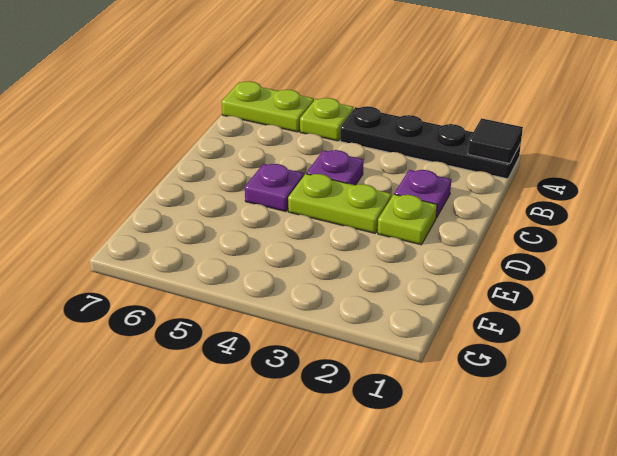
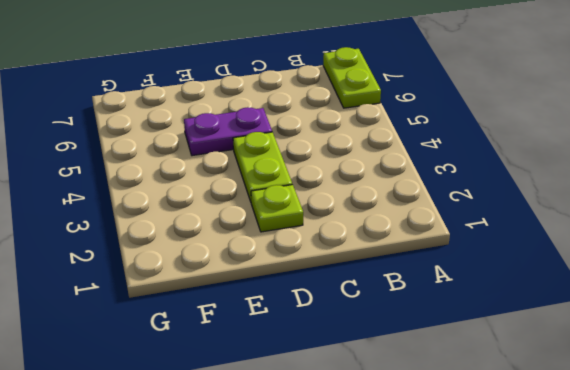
purple plate D5:E5 level 1 -> purple plate D5 level 1
none -> black plate A1:A4 level 1
none -> lime plate A5 level 1

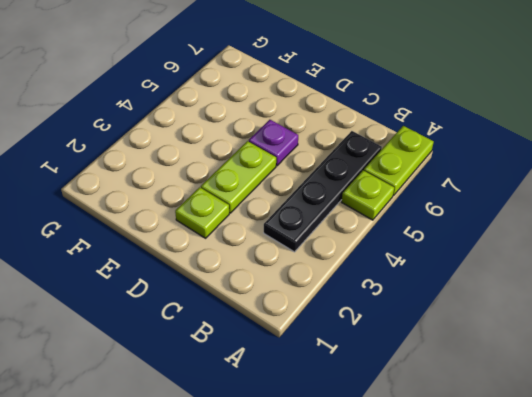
black plate B3:B6 level 1 -> black plate A1:A4 level 1
none -> purple plate C2 level 1
none -> purple plate C4 level 1

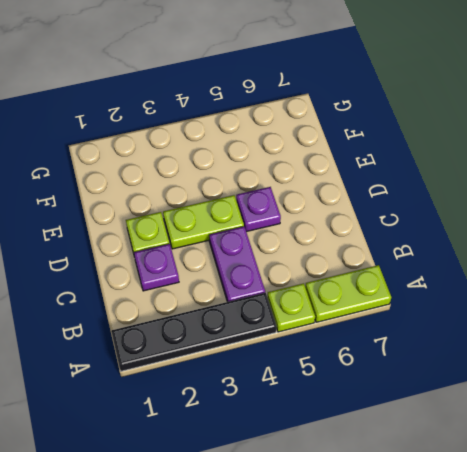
purple plate B4:C4 level 1 -> purple plate C4 level 1
none -> black tile A1 level 2

